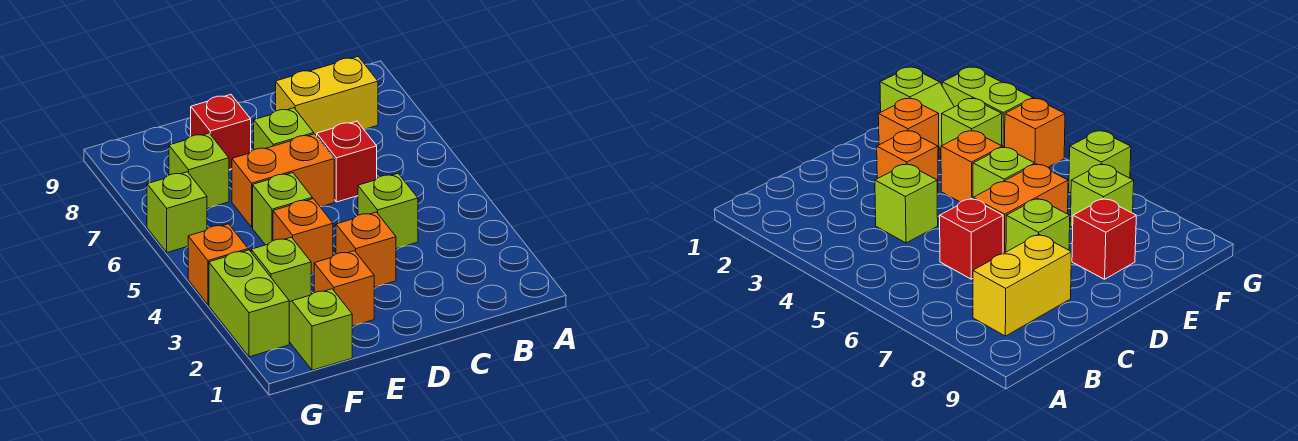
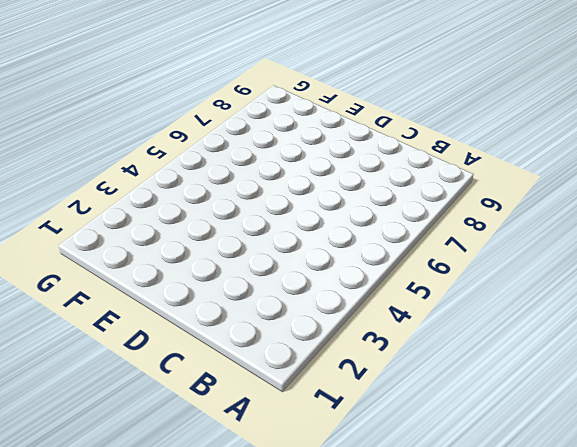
none -> yellow brick B8:C8 level 1
none -> lime brick C4 level 1
none -> red brick C6 level 1

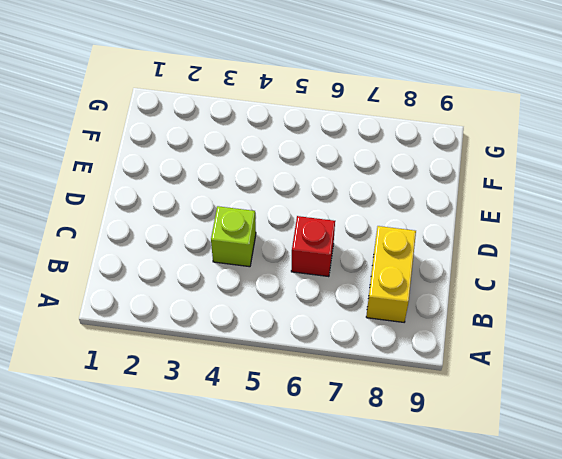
none -> orange brick D3 level 1
none -> orange brick D6:E6 level 1
none -> lime brick D7 level 1

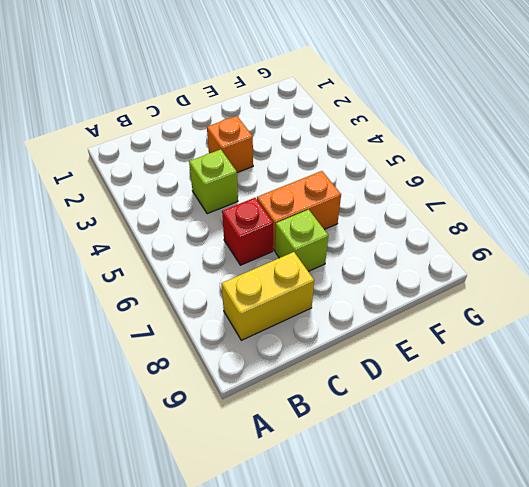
none -> orange brick E2 level 1
none -> orange brick E4 level 1
none -> lime brick E5 level 1

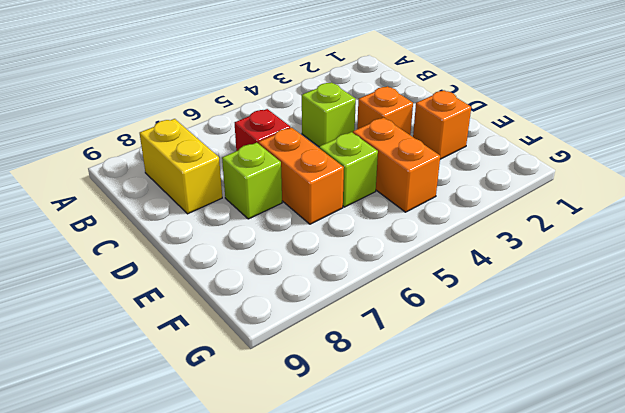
orange brick E4:F4 level 1 -> orange brick E4 level 1
none -> red brick E8 level 1
none -> lime slope F1:F2 level 1 top 1
none -> lime brick F3 level 1

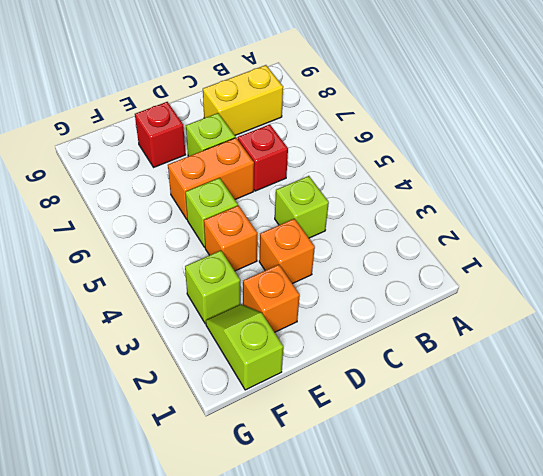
none -> lime brick F7 level 1
none -> lime brick G2:G3 level 1
none -> orange brick G4 level 1

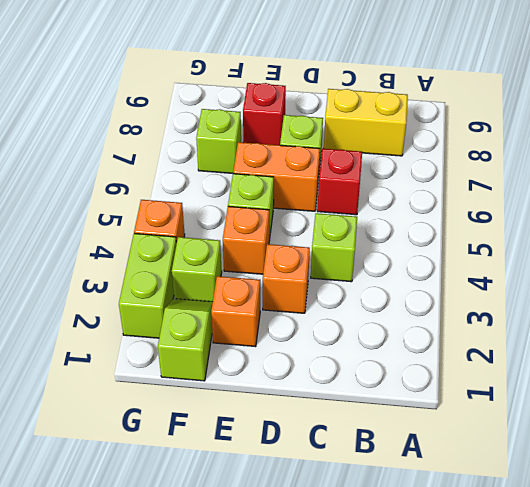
none -> lime brick G6 level 1

